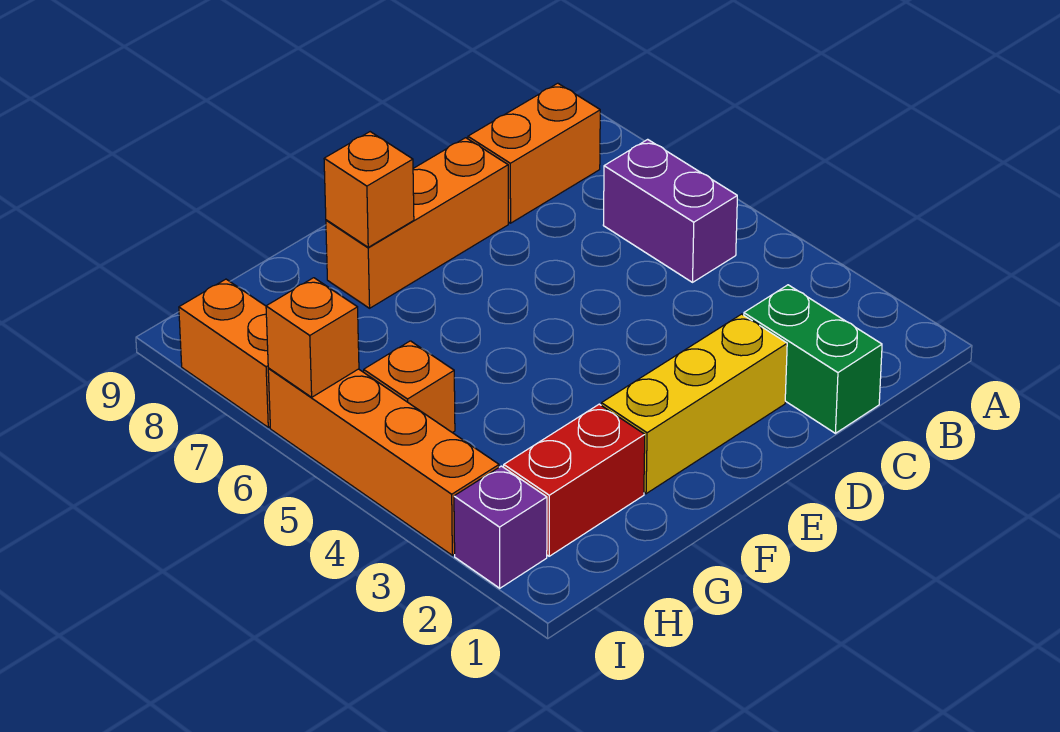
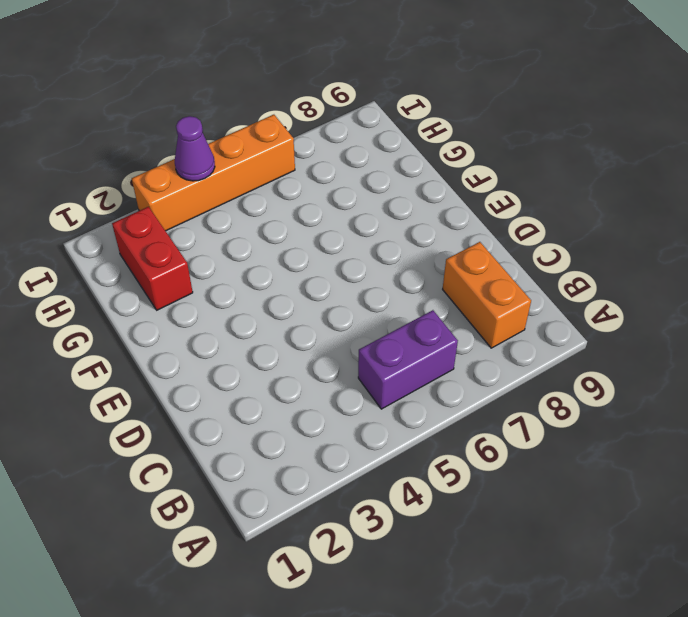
purple cone I4 level 2 -> none
none -> green brick C1:C2 level 1
none -> yellow brick D2:F2 level 1
none -> orange brick D8:F8 level 1

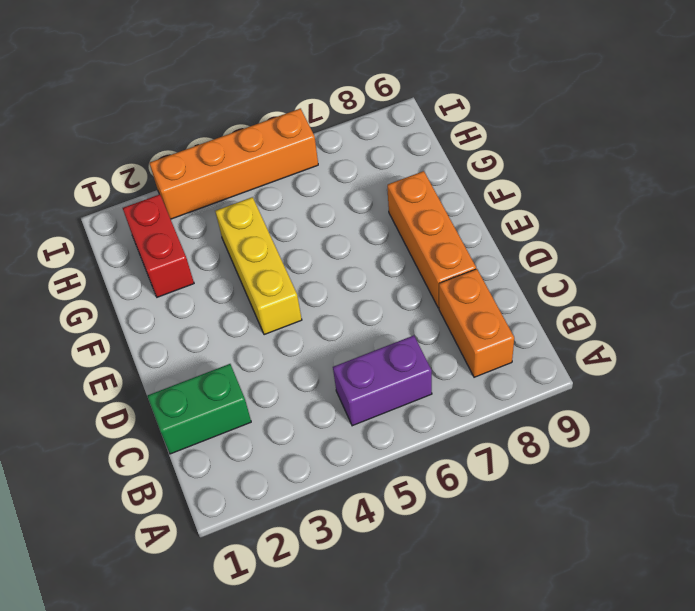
yellow brick E4:G4 level 1 -> yellow brick D2:F2 level 1
none -> orange brick H5 level 1
none -> purple brick I2 level 1
none -> orange brick I7:I8 level 1

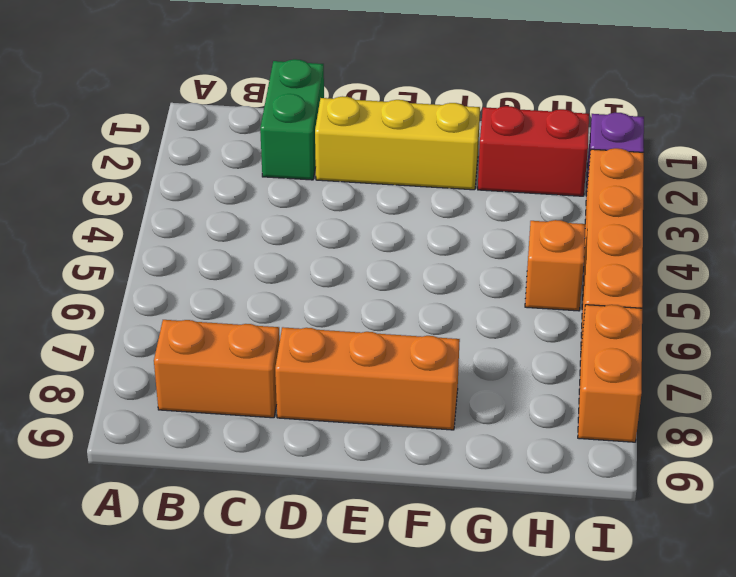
none -> purple brick B5:B6 level 1
none -> orange brick F8 level 2
none -> orange brick I6 level 2

